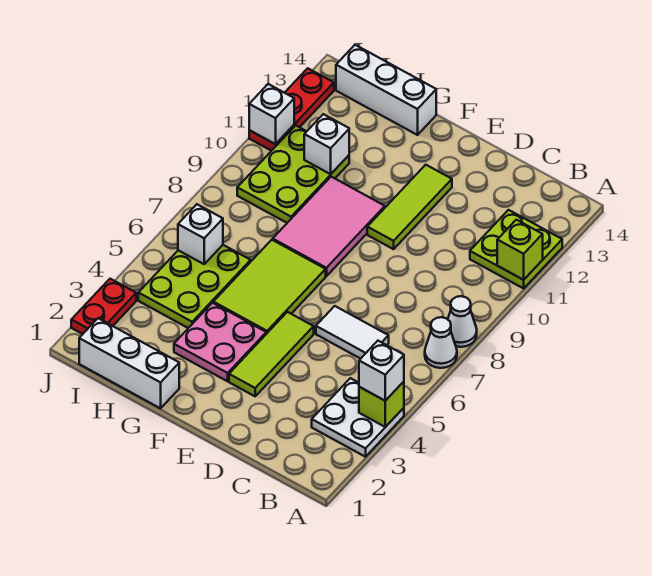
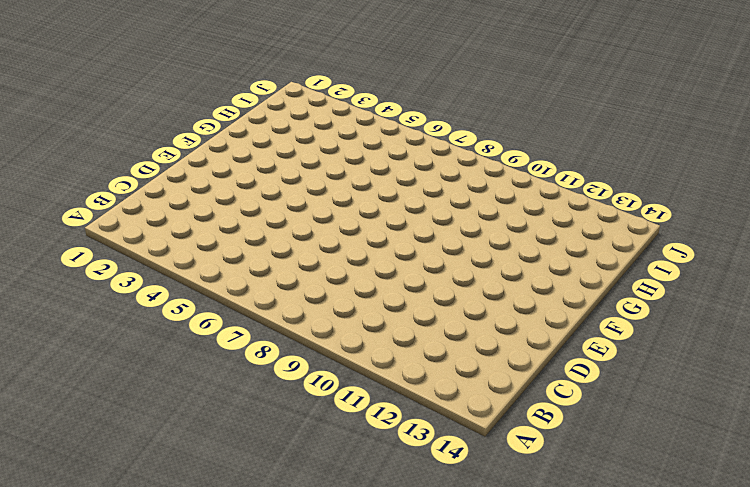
none -> white plate A3:B4 level 1
none -> white cone A7 level 1
none -> white cone A8 level 1

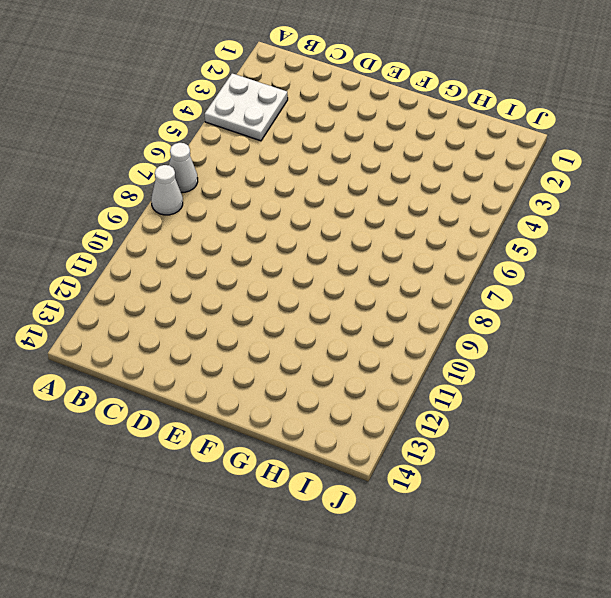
none -> lime plate A11:B12 level 1
none -> white tile C6:D6 level 1
none -> lime tile E3:E5 level 1

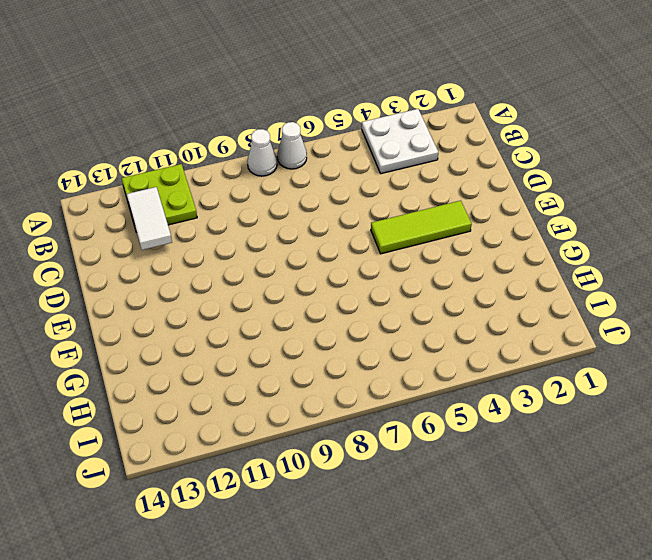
white tile B12:C12 level 2 -> white tile C6:D6 level 1
none -> lime tile E10:E12 level 1
none -> pink plate F3:G4 level 1
none -> lime tile F5:G7 level 1

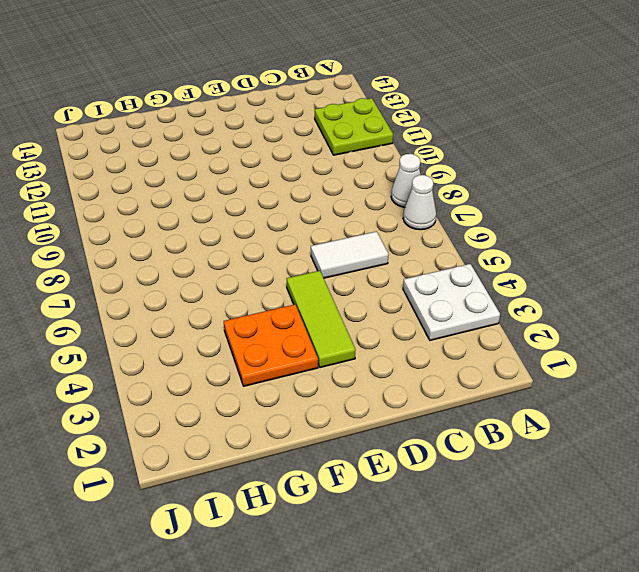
orange plate F3:G4 level 1 -> pink plate F3:G4 level 1
none -> lime tile E10:E12 level 1
none -> lime tile F5:G7 level 1
none -> pink tile F8:G10 level 1

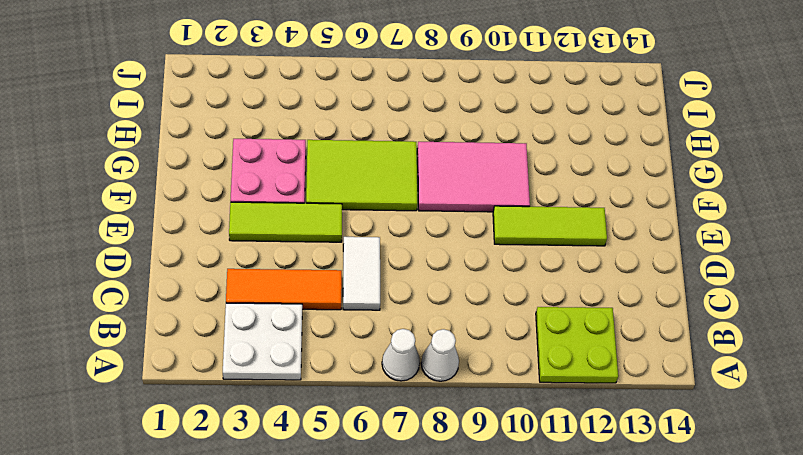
orange tile C3:C5 level 1 -> none
none -> white brick G1:I1 level 1
none -> white brick G14:I14 level 1
none -> lime plate H4:I6 level 1

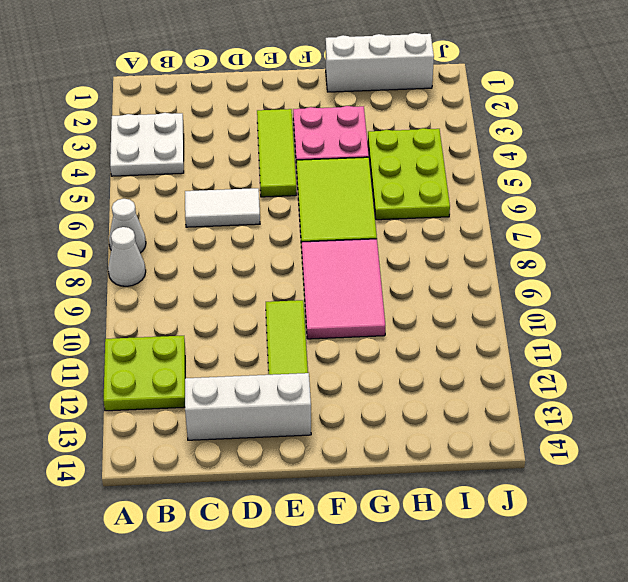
white brick C13:E13 level 1 -> white brick G14:I14 level 1
none -> lime plate H9:I11 level 1
none -> red plate J2:J3 level 1
none -> red plate J11:J13 level 1

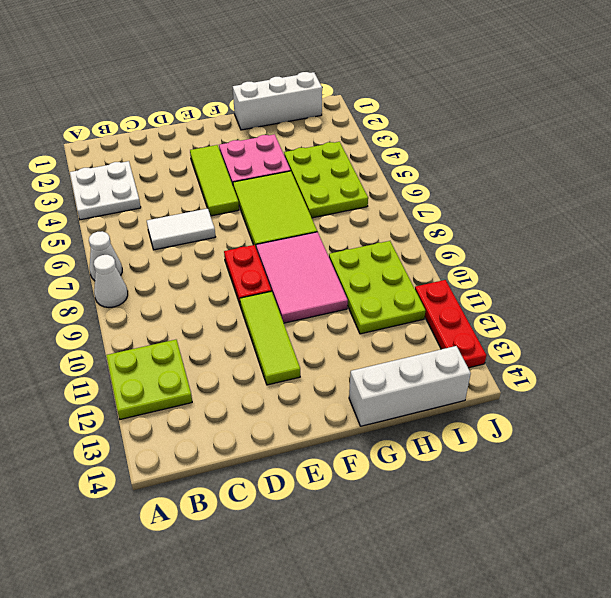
red plate E8:E9 level 1 -> red plate J2:J3 level 1
none -> lime brick A4 level 2
none -> lime brick A11 level 2
none -> white brick H11 level 2

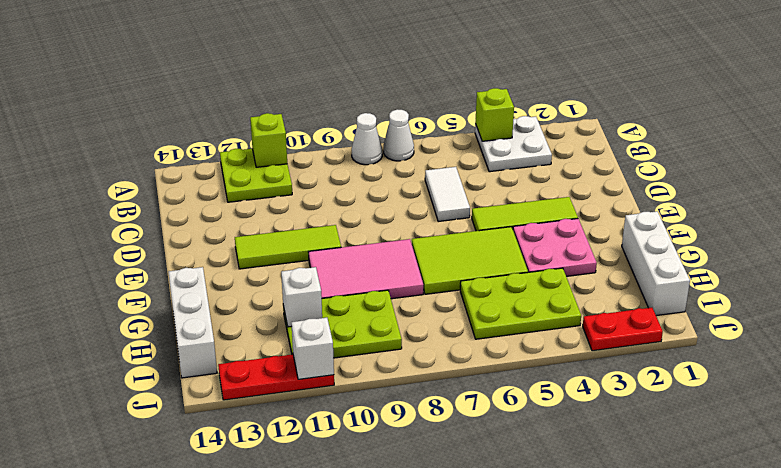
none -> white brick I6 level 2
none -> white brick A4 level 3

